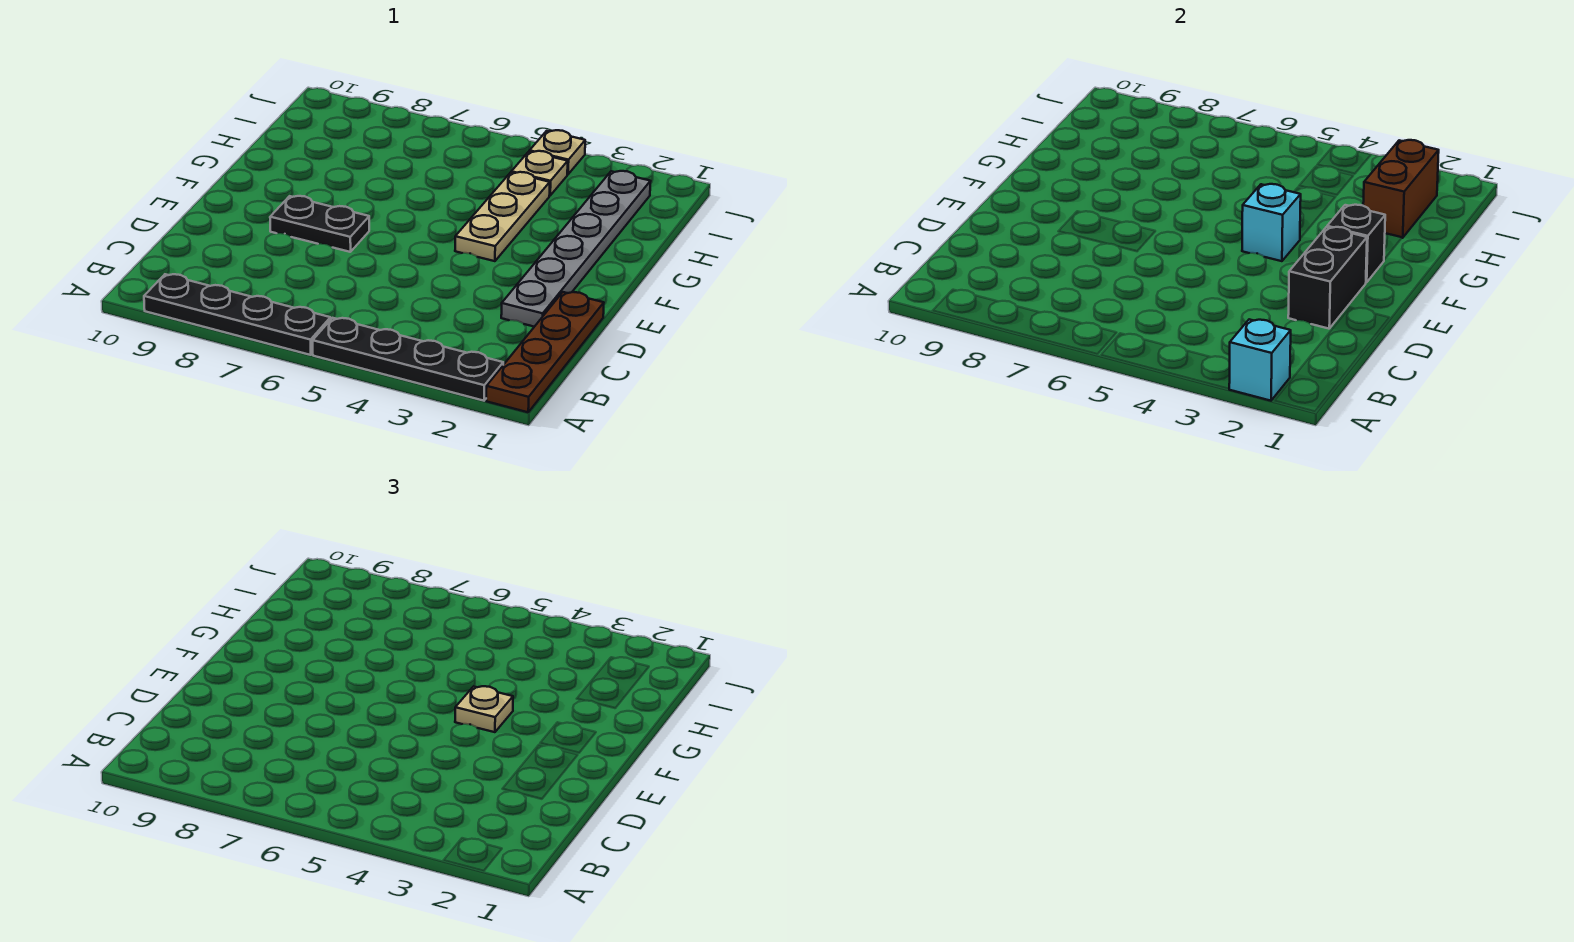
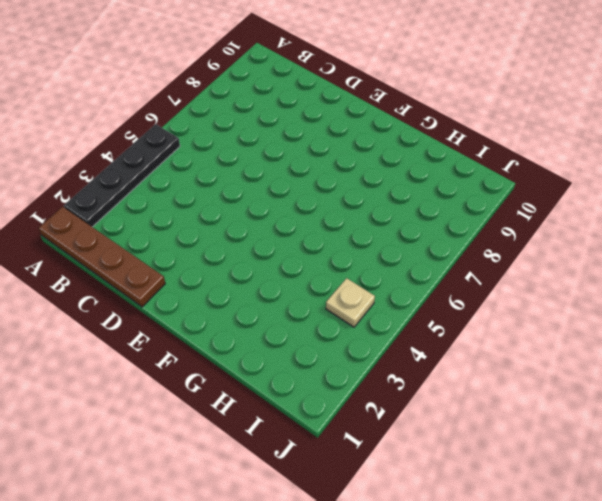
none -> black plate A6:A9 level 1
none -> grey plate D2:I2 level 1
none -> black plate E7:E8 level 1

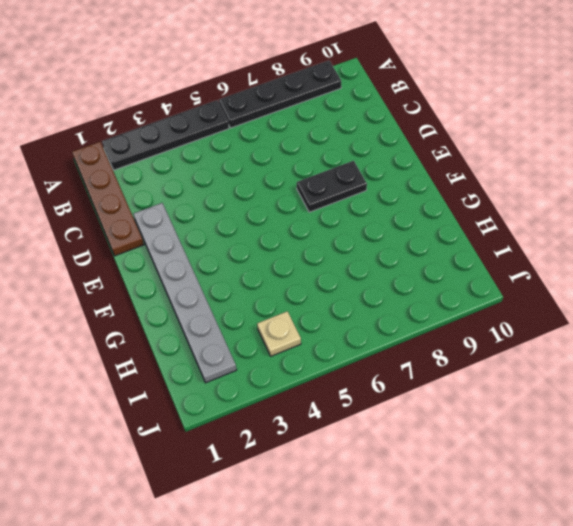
none -> tan plate F4:H4 level 1
none -> tan plate J4 level 1
none -> cyan brick A2 level 2

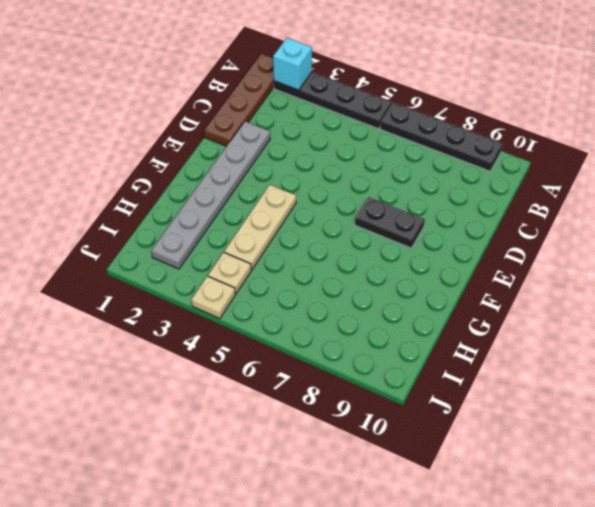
none -> black brick D2:E2 level 2
none -> black brick F2 level 2
none -> cyan brick F4 level 2

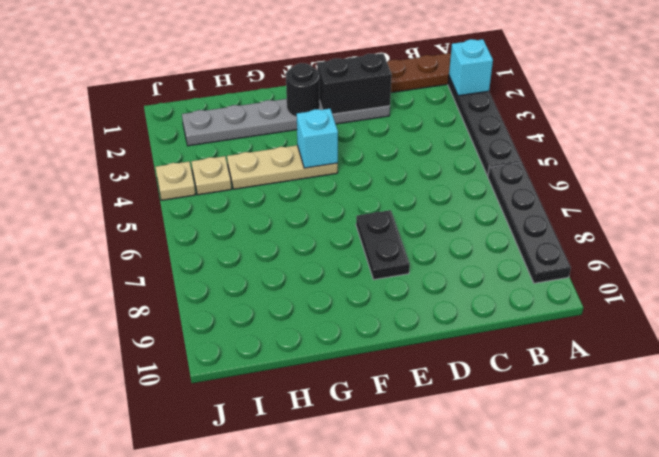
black round brick F2 level 2 -> black brick F2 level 2
none -> brown brick H2:I2 level 2
none -> tan plate F4 level 3

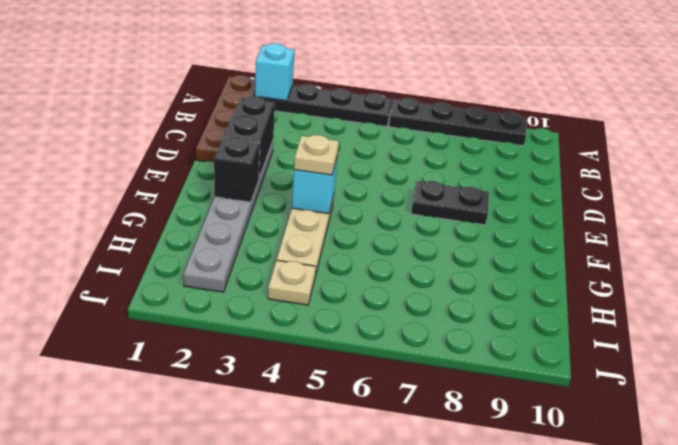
none -> tan plate J4 level 1
none -> brown brick H2:I2 level 2

